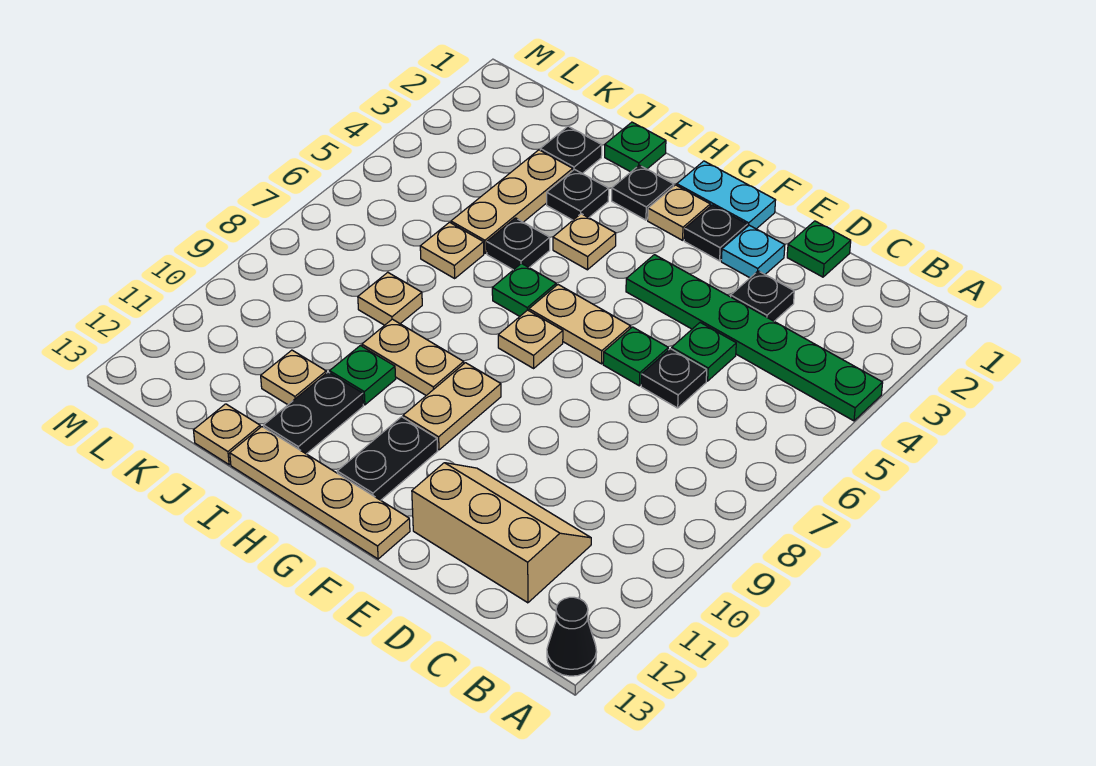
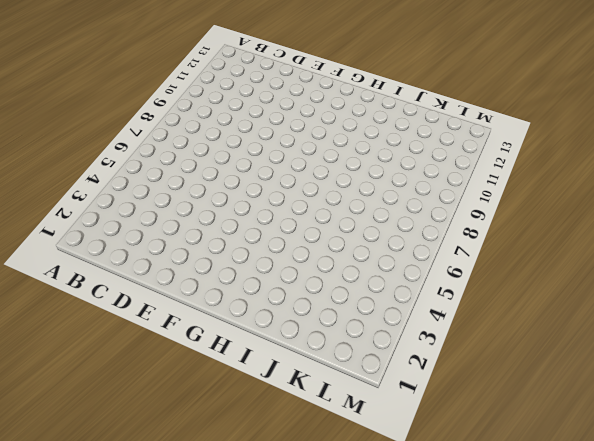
none -> green plate A4:F4 level 1
none -> black cone A13 level 1
none -> tan slope C11:E12 level 1 top 12
none -> green plate D1 level 1

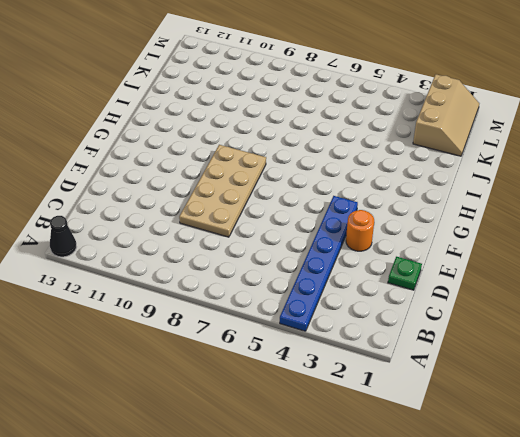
blue plate A4:F4 level 1 -> green plate A4:F4 level 1
tan plate D8:G9 level 1 -> tan plate G9:G10 level 1
orange round brick E3 level 1 -> none
tan slope K1:M2 level 1 top 2 -> tan slope C11:E12 level 1 top 12
none -> black plate D3 level 1
none -> green plate D5 level 1
none -> black plate D6 level 1
none -> cyan plate E2 level 1

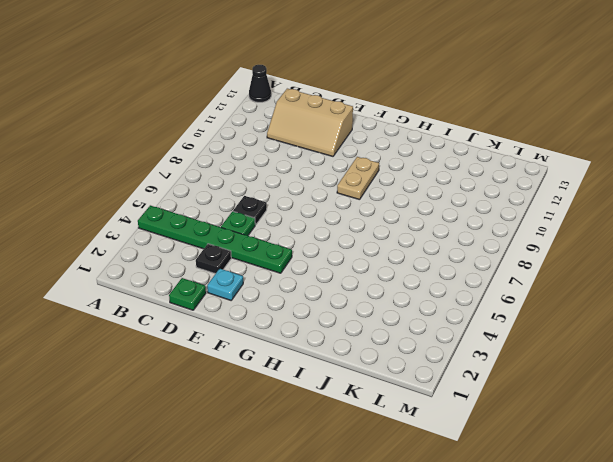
none -> green plate E6 level 1
none -> cyan plate F1:G1 level 1
none -> black plate F2 level 1
none -> tan plate F6:G6 level 1

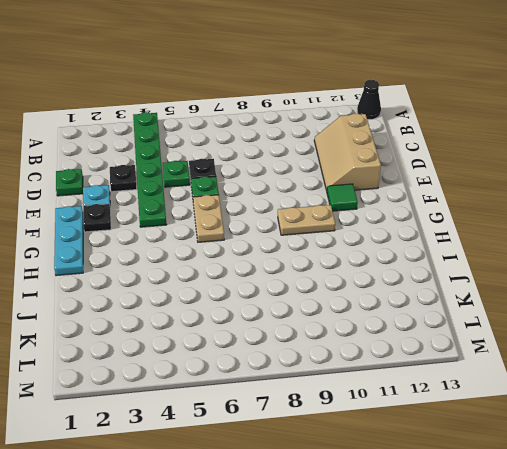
cyan plate F1:H1 level 1 -> cyan plate F1:G1 level 1
green tile F11 level 1 -> none
none -> tan plate F13:I13 level 1
none -> tan plate G2 level 1
none -> tan plate G7 level 1
none -> black plate G11:G12 level 1

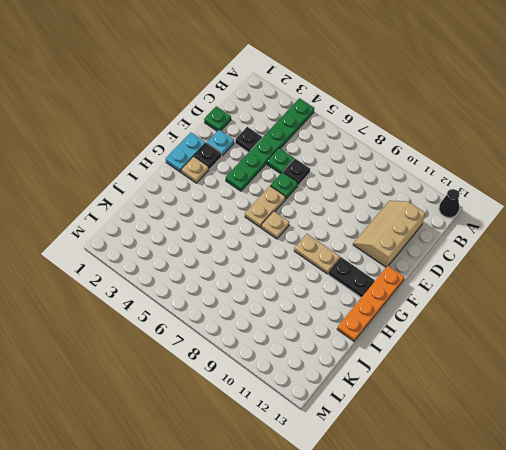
orange plate F13:I13 level 1 -> tan plate F13:I13 level 1
none -> black plate H2 level 1
none -> tan plate H4 level 1
none -> green plate H6 level 1
none -> tan plate H9:I9 level 1

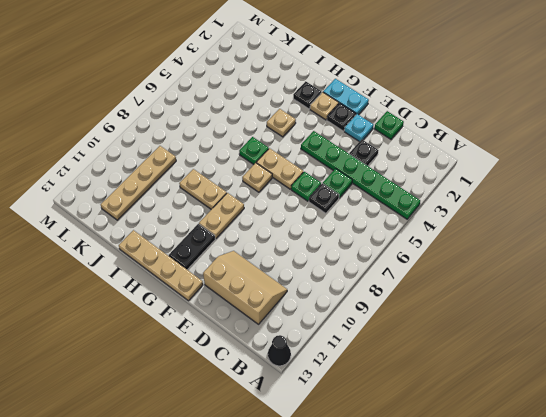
tan plate K9:K12 level 1 -> none
none -> green plate I1 level 1
none -> black plate I3 level 1
none -> black plate I5 level 1
none -> green plate I10 level 1

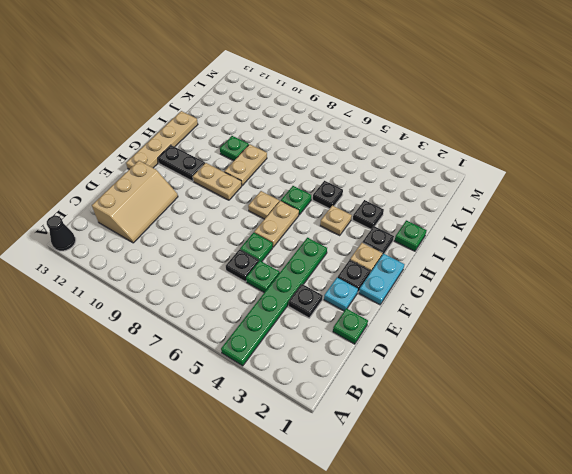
none -> black plate I11:I12 level 1
none -> black plate J2 level 1
none -> tan plate J3:J5 level 1
none -> tan plate J6 level 1

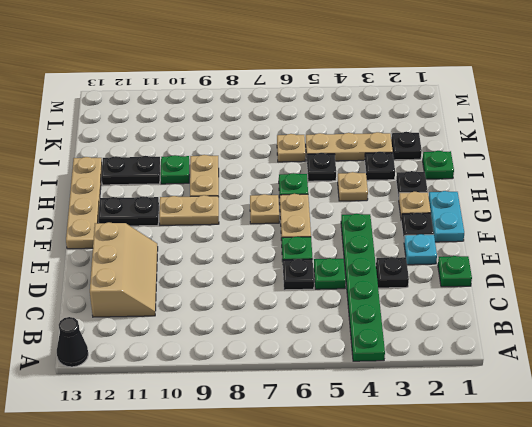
none -> tan plate J8 level 1
none -> tan plate J11 level 1
none -> tan plate J13 level 1

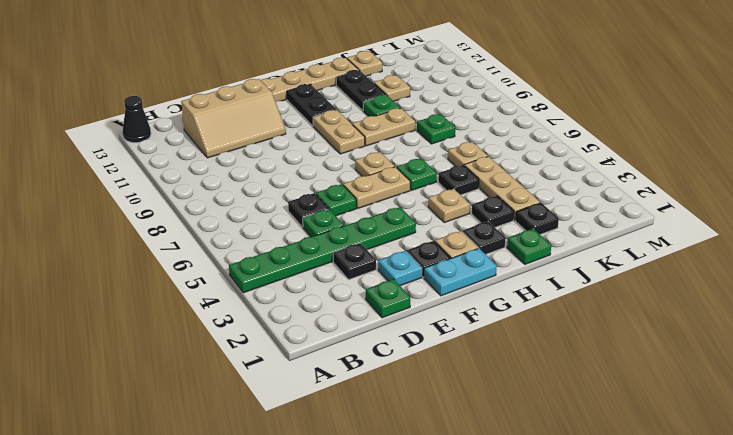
green plate J8 level 1 -> tan plate J8 level 1

